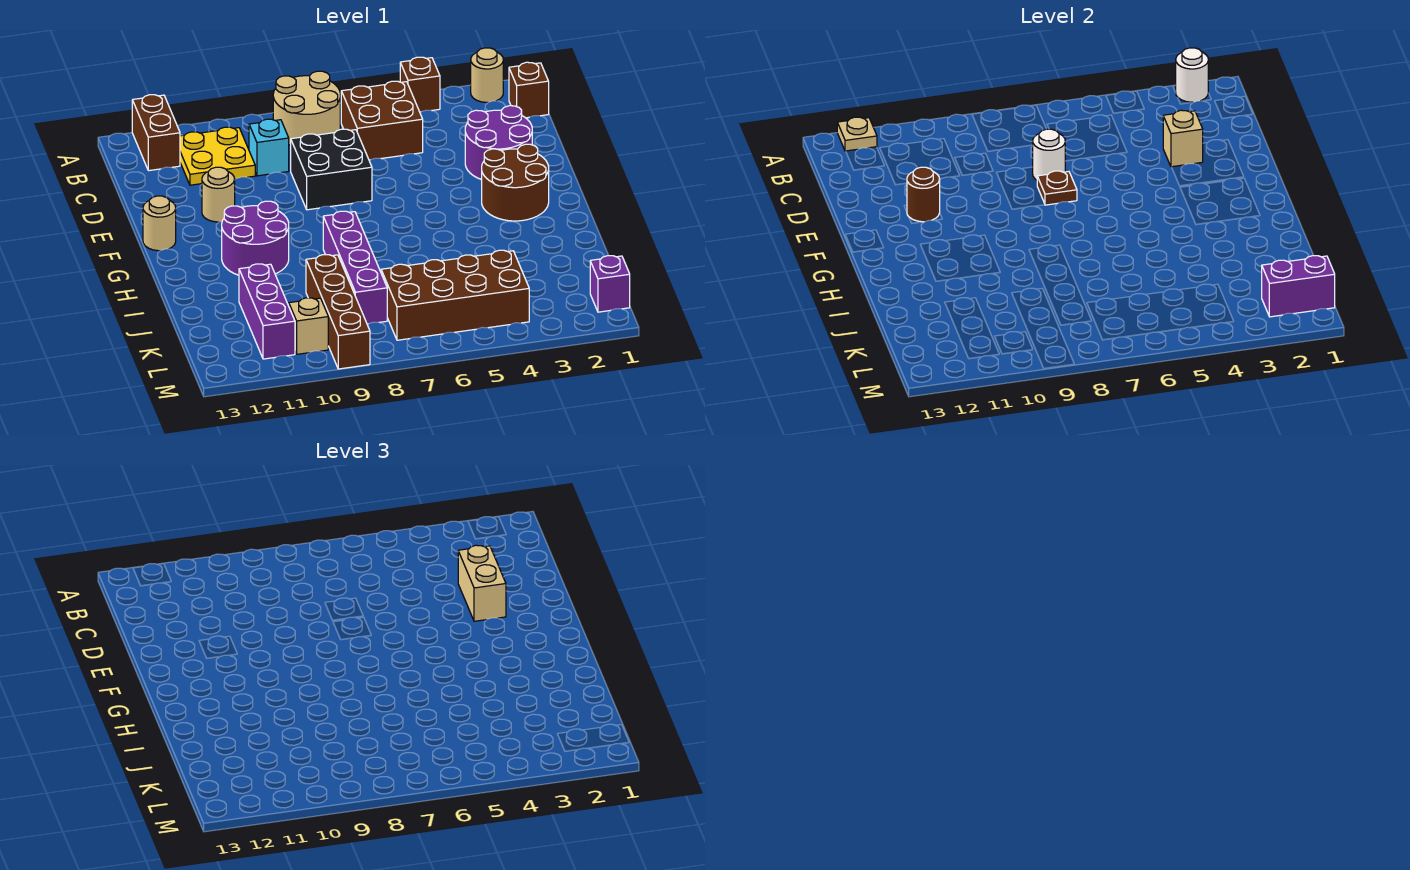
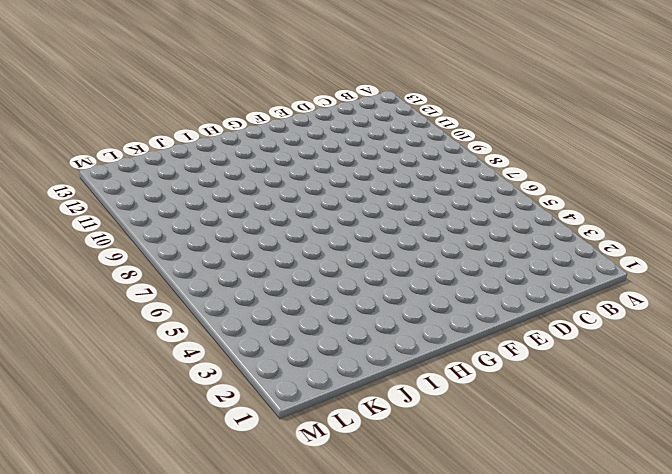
none -> tan round brick A2 level 1
none -> brown brick A4 level 1
none -> tan round brick A7:B8 level 1

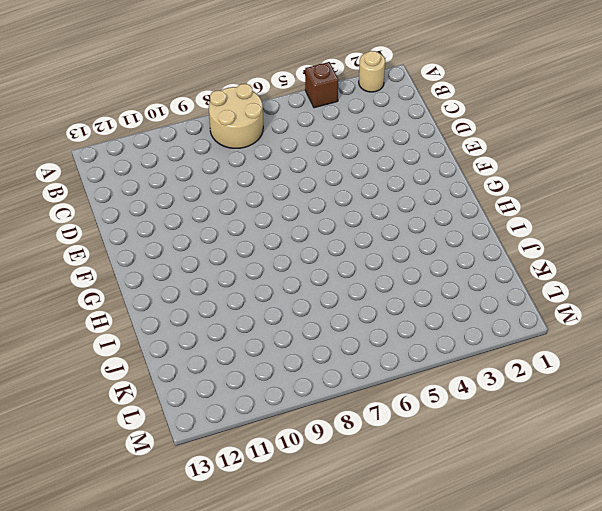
none -> brown brick A12:B12 level 1
none -> brown brick B1 level 1
none -> brown brick B5:C6 level 1

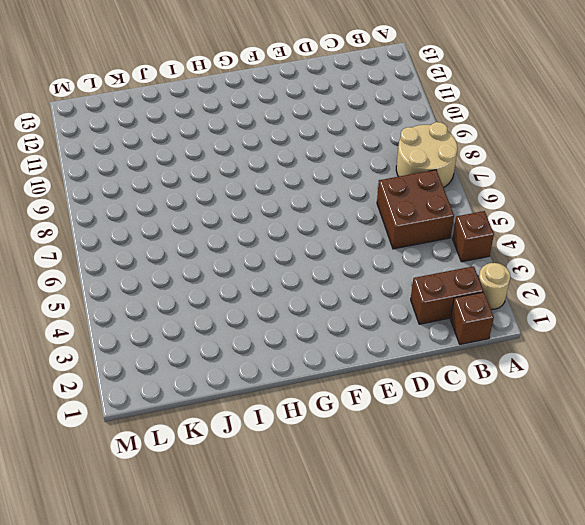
brown brick B2:C2 level 1 -> brown brick A12:B12 level 1
none -> yellow plate B10:C11 level 1
none -> cyan brick C9 level 1
none -> purple round brick D2:E3 level 1

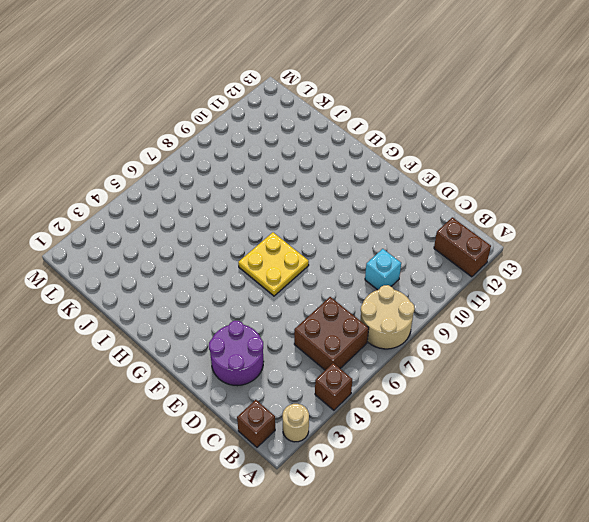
yellow plate F6:G7 level 1 -> yellow plate B10:C11 level 1
none -> black brick D7:E8 level 1
none -> tan round brick E11 level 1
none -> brown round brick F2:G3 level 1

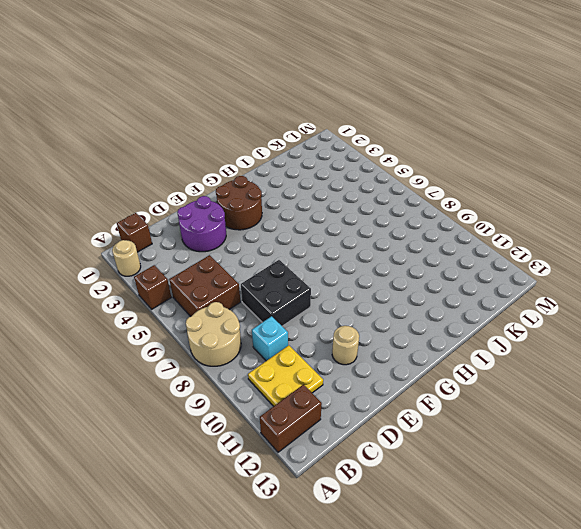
none -> tan round brick F13 level 1
none -> purple round brick G10:H11 level 1
none -> purple brick H8:K8 level 1

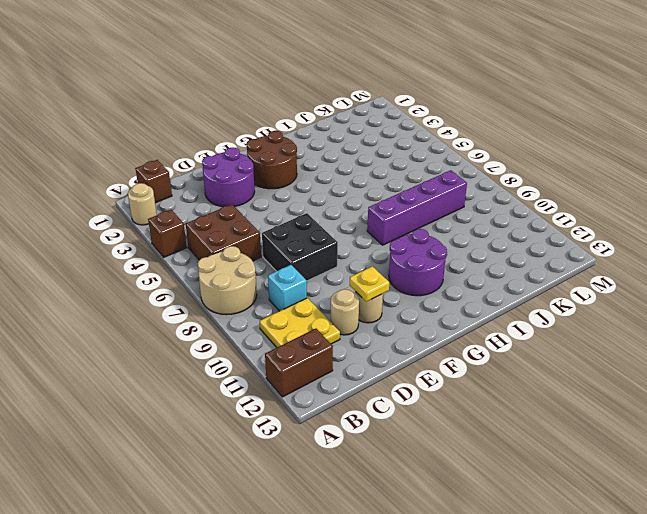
tan round brick D11 level 1 -> tan round brick F13 level 1
yellow plate E11 level 2 -> brown round brick E11 level 2
none -> brown brick J9:M9 level 1
none -> purple brick J11:L11 level 1
none -> brown brick K4:L7 level 1

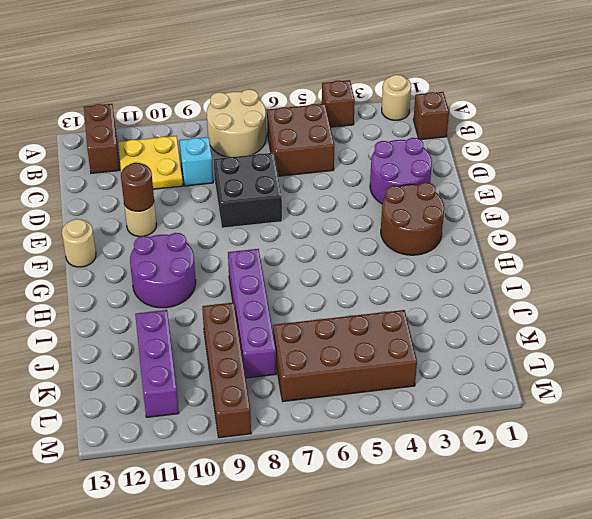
none -> purple brick L1 level 1
none -> tan brick L10 level 1
none -> white round brick A2 level 2

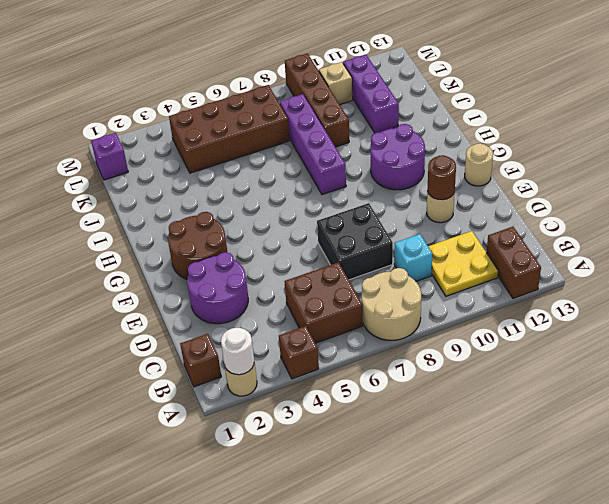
none -> tan plate A12 level 2
none -> tan brick D3 level 2
none -> white round brick D7 level 2

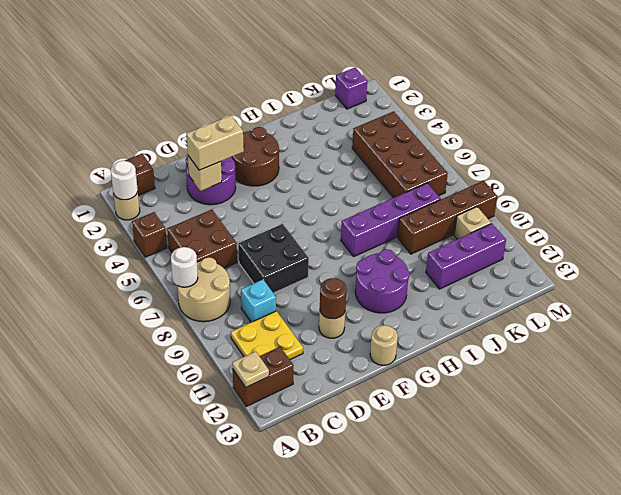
white round brick A7 level 2 -> white round brick D7 level 2
none -> brown plate E7 level 2
none -> purple brick L1:L2 level 2

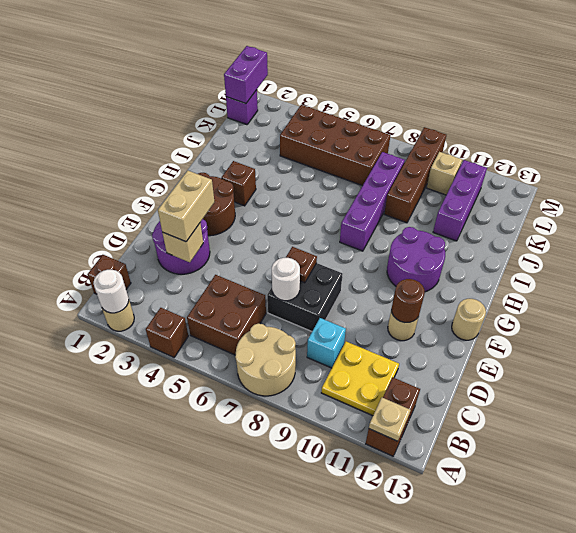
brown brick H3 level 1 -> none
purple brick L1:M1 level 2 -> purple brick L1:L2 level 2

